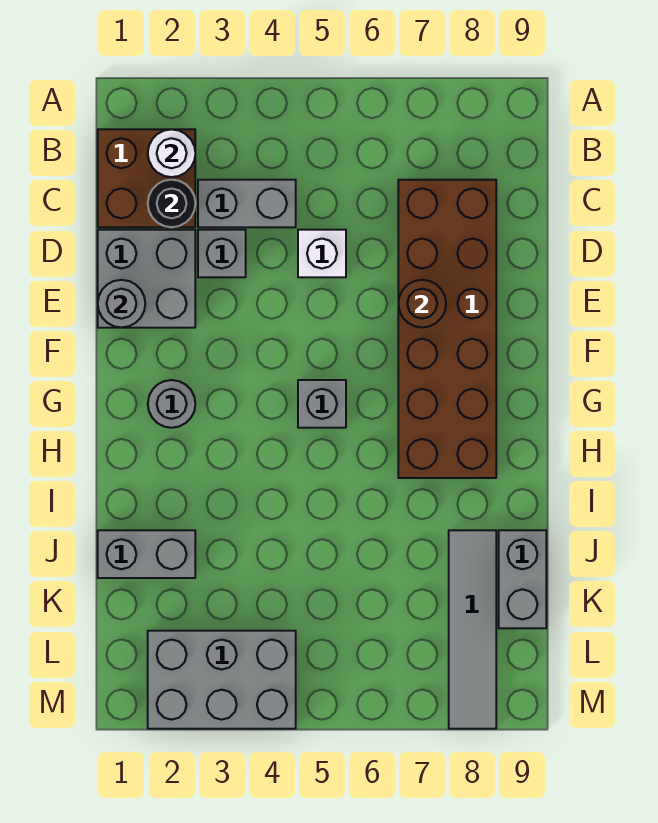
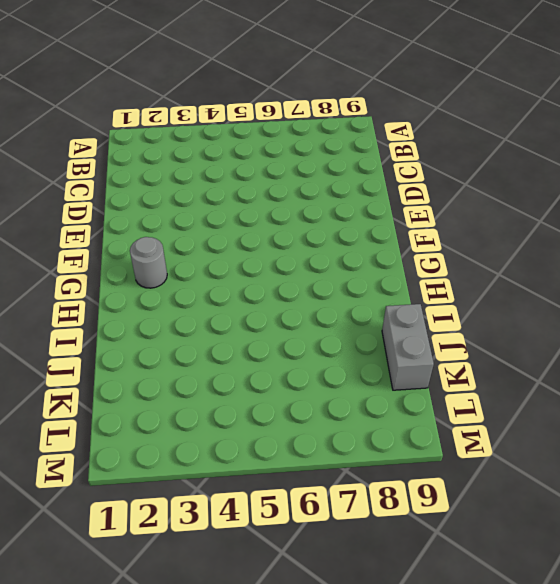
none -> brown brick B1:C2 level 1
none -> grey brick C3:C4 level 1
none -> brown brick C7:H8 level 1

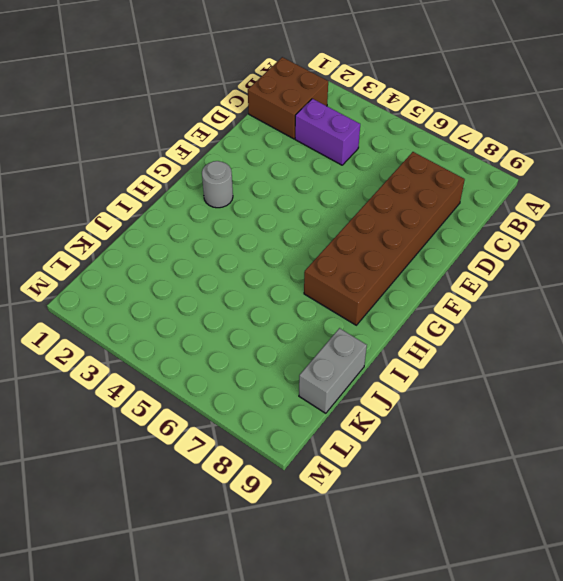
purple brick C3:C4 level 1 -> grey brick C3:C4 level 1
none -> grey brick D1:E2 level 1
none -> grey brick D3 level 1
none -> white brick D5 level 1

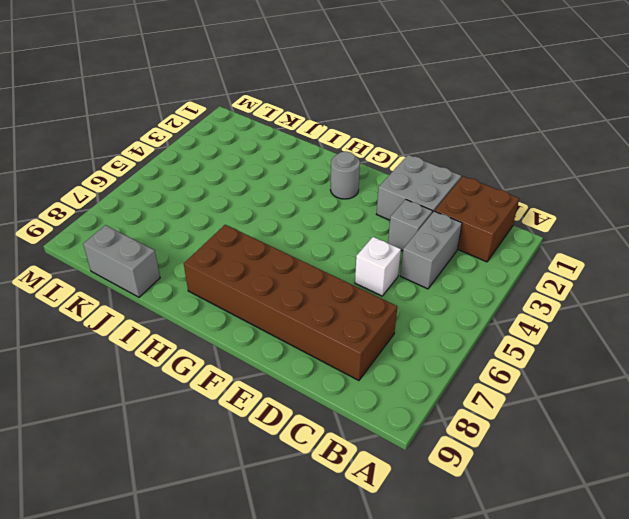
none -> grey brick G5 level 1
none -> grey brick J1:J2 level 1
none -> grey tile J8:M8 level 1

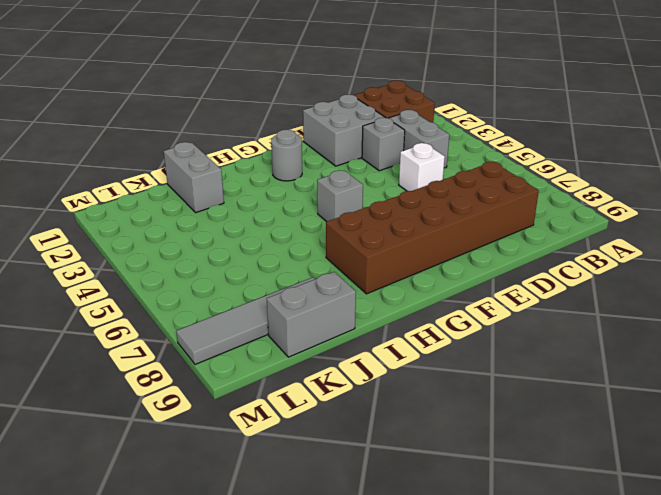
none -> grey brick L2:M4 level 1
none -> white round brick B2 level 2
none -> black round brick C2 level 2

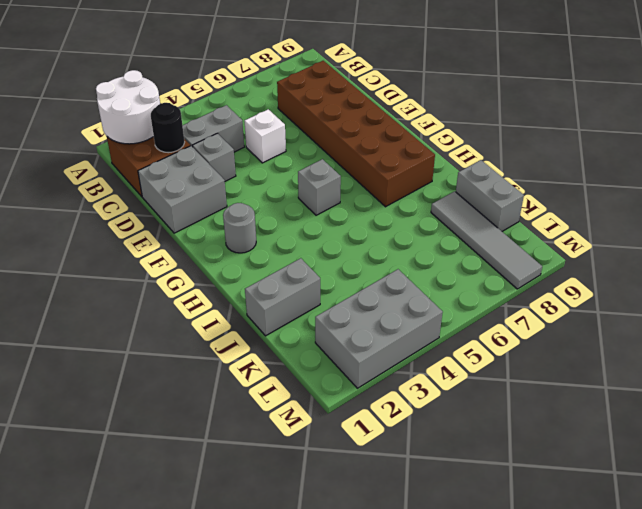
white round brick A1:B2 level 2 -> white round brick B2 level 2
none -> grey round brick E1 level 2
none -> brown round brick E7 level 2

